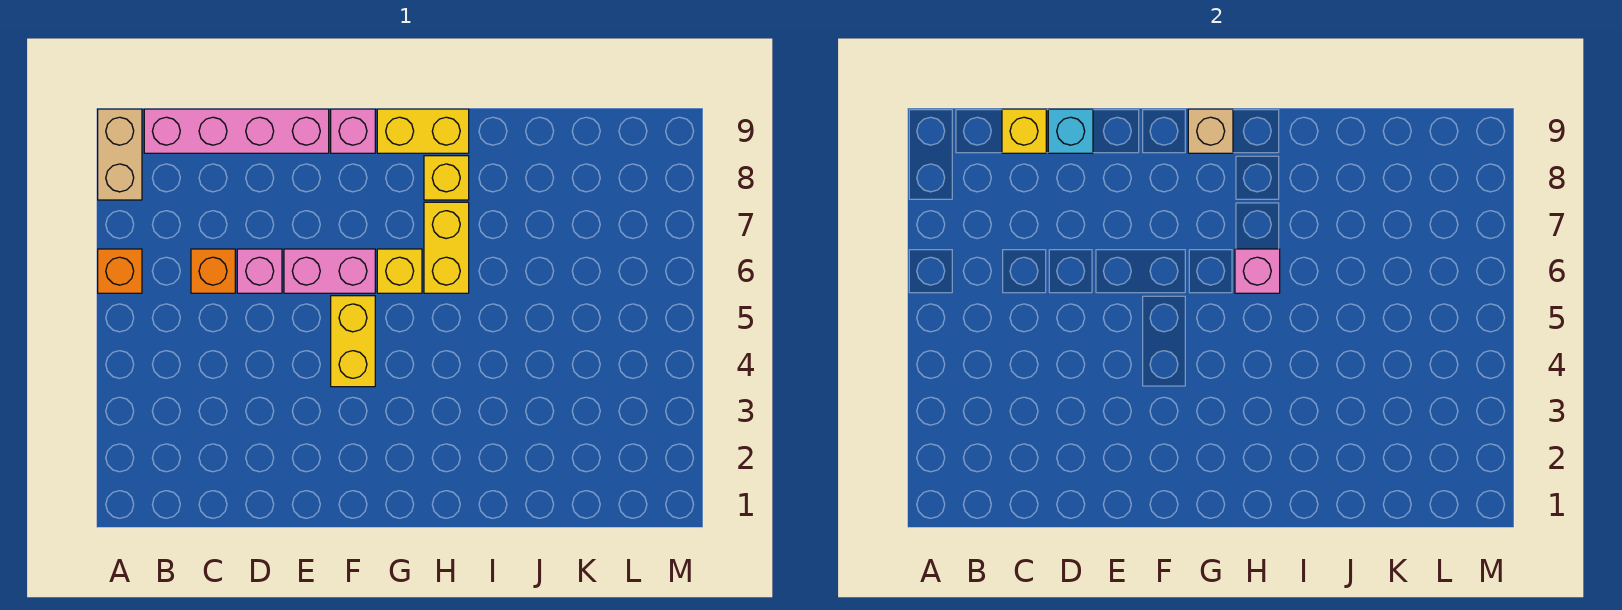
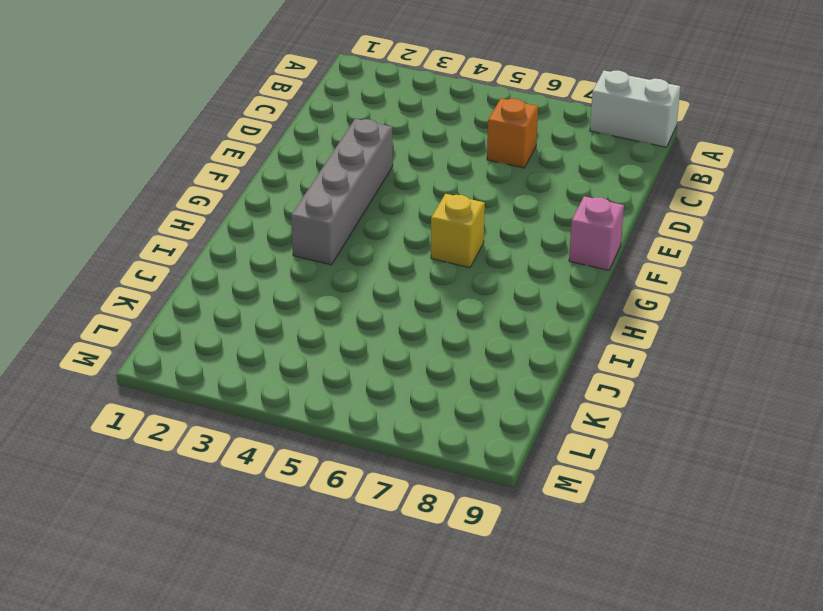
white brick A8:A9 level 1 -> tan brick A8:A9 level 1
grey brick E3:H3 level 1 -> none
none -> orange brick A6 level 1
none -> pink brick B9:E9 level 1
none -> pink brick D6 level 1

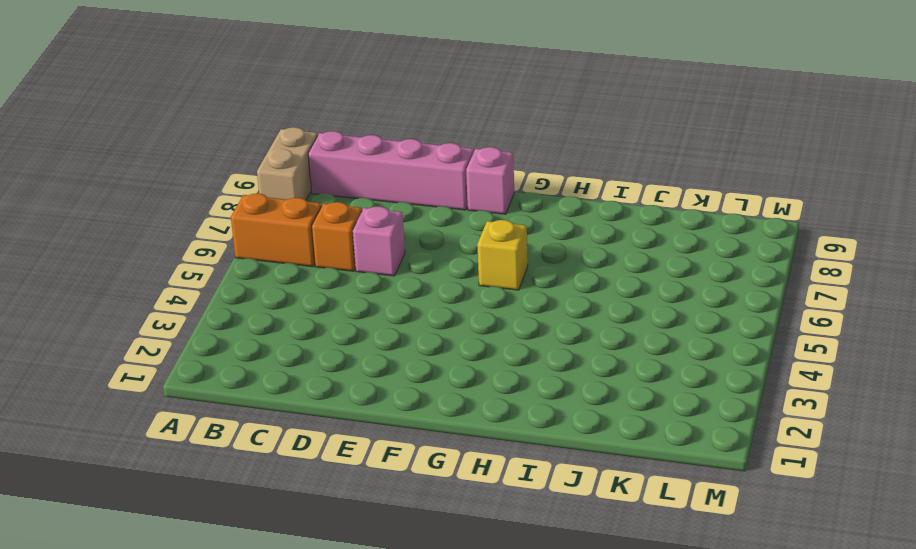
orange brick A6:B6 level 1 -> orange brick A6 level 1
none -> pink brick E6:F6 level 1
none -> yellow brick F4:F5 level 1
none -> yellow brick G9:H9 level 1

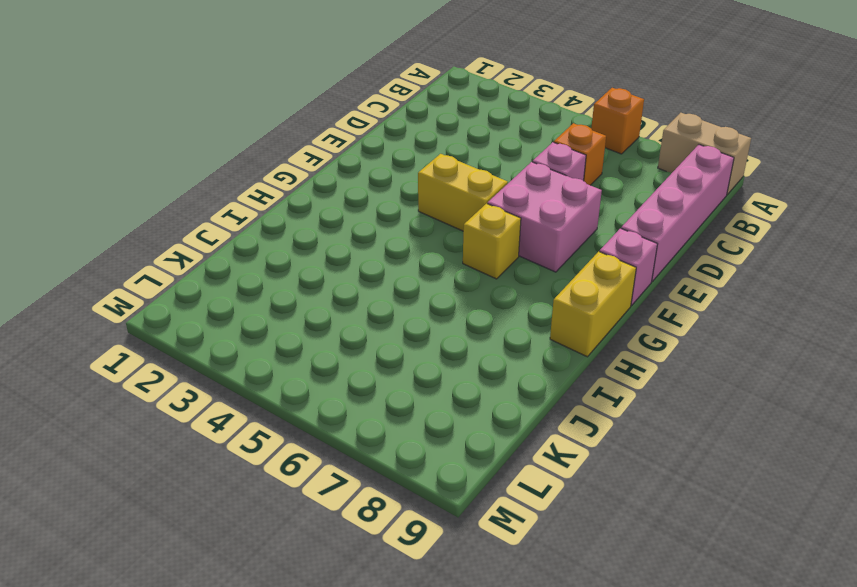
pink brick E6:F7 level 1 -> pink brick E6:F6 level 1
none -> yellow brick H6:H7 level 1
none -> yellow brick H8 level 1
none -> yellow brick C9 level 2

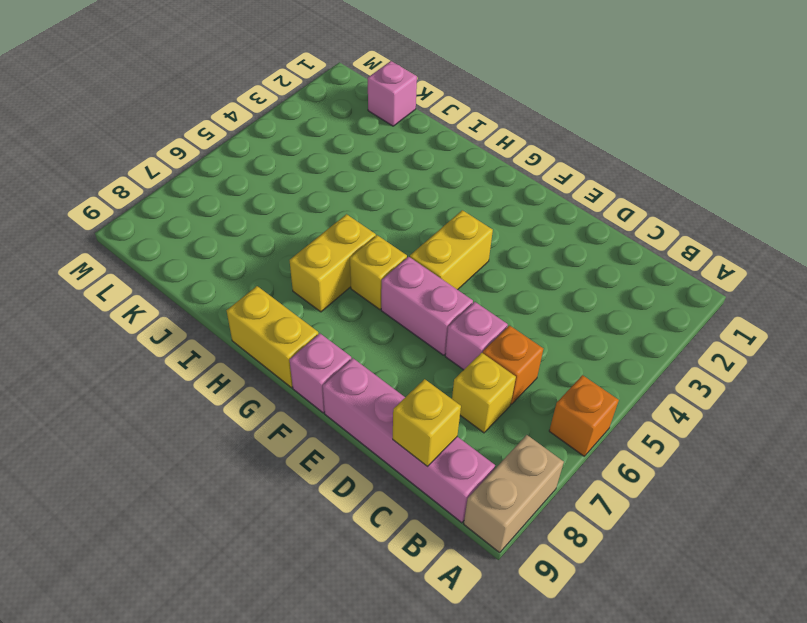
yellow brick C7 level 1 -> yellow brick H8 level 1
pink brick K1 level 1 -> pink brick H6 level 2
none -> cyan brick D9 level 2
none -> tan brick G9 level 2

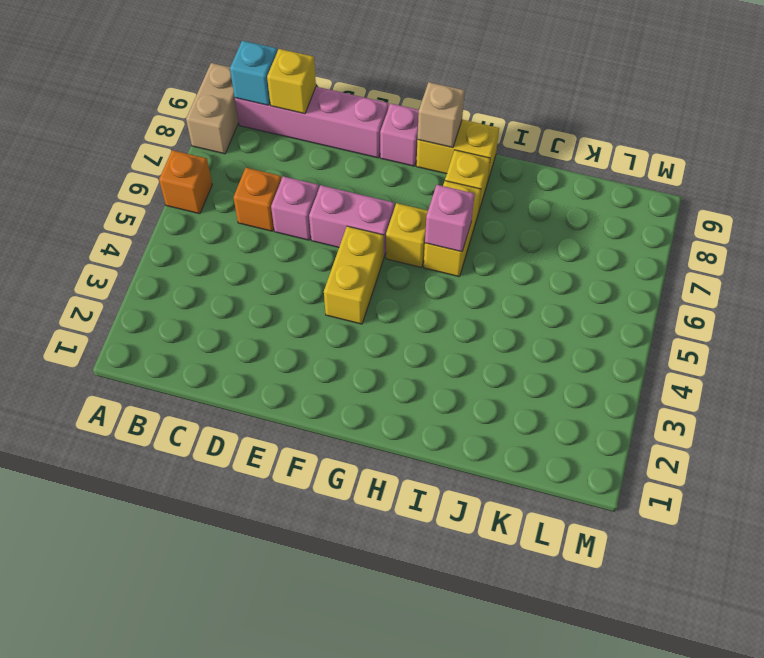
cyan brick B9 level 2 -> cyan brick D9 level 2

